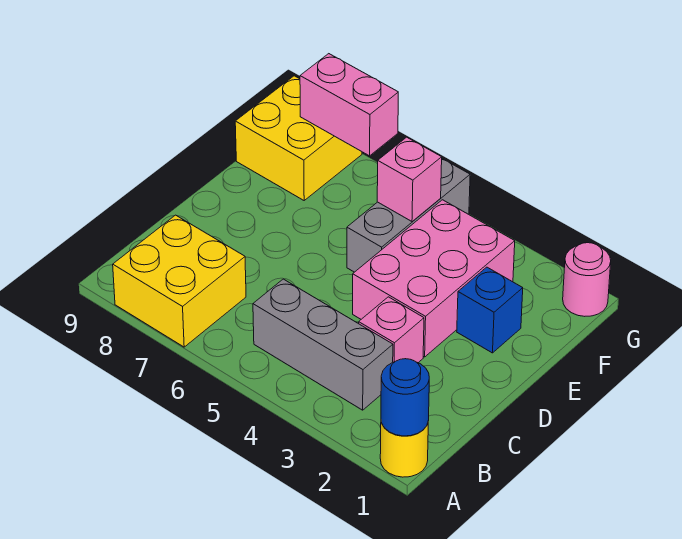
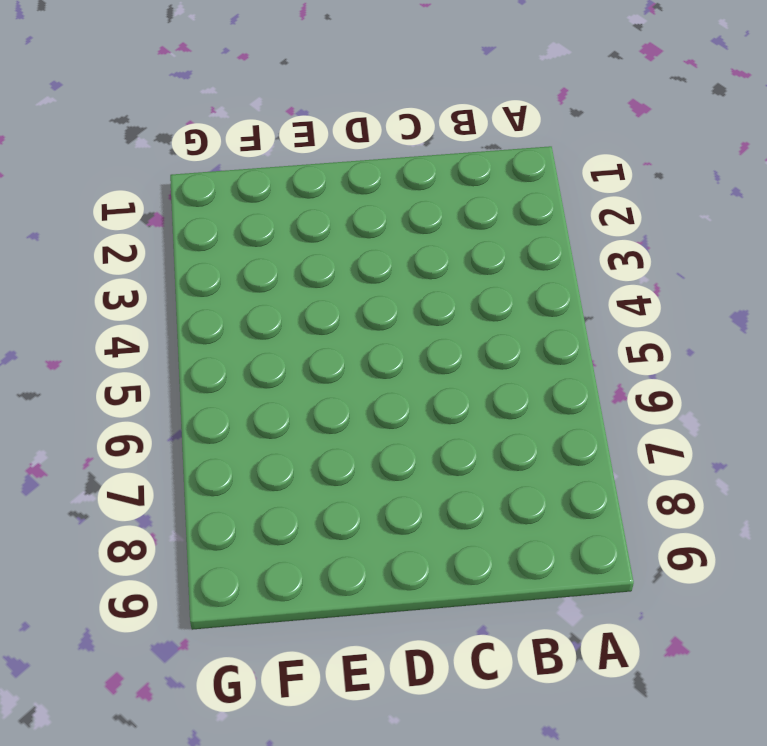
none -> yellow round brick A1 level 1
none -> yellow brick A7:B8 level 1
none -> grey brick B3:B5 level 1

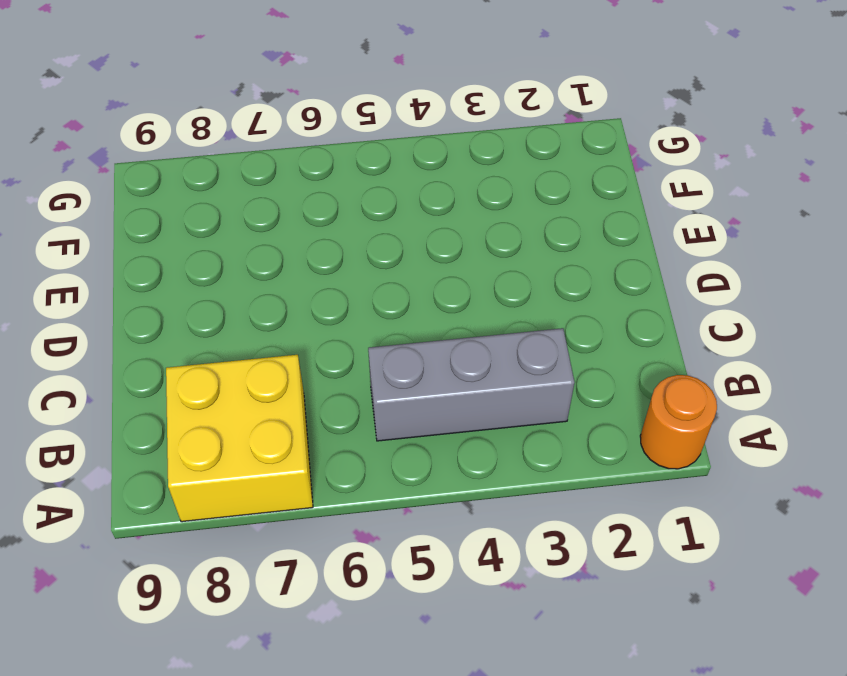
orange round brick A1 level 1 -> yellow round brick A1 level 1
none -> pink brick C3 level 1
none -> pink brick D3:F4 level 1
none -> blue brick E2 level 1

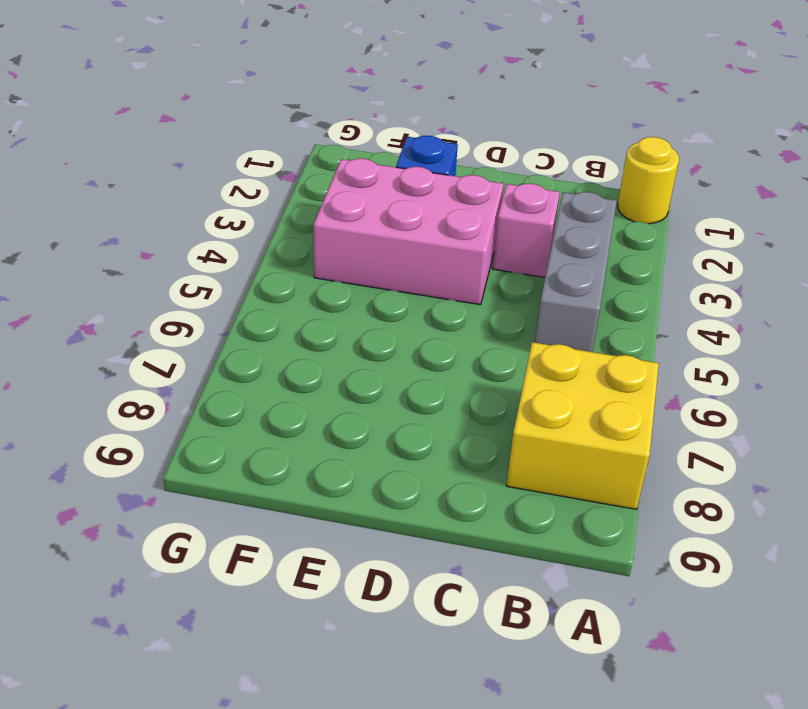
none -> grey brick E5:G5 level 1
none -> yellow brick F8:G9 level 1
none -> pink round brick G1 level 1

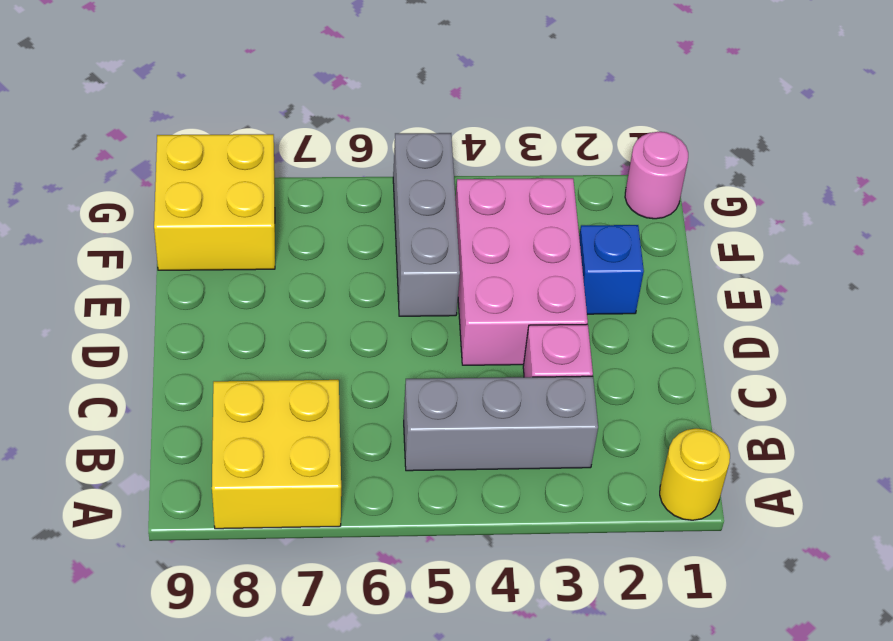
none -> blue round brick A1 level 2
none -> pink brick F5 level 2
none -> pink brick G7:G8 level 2

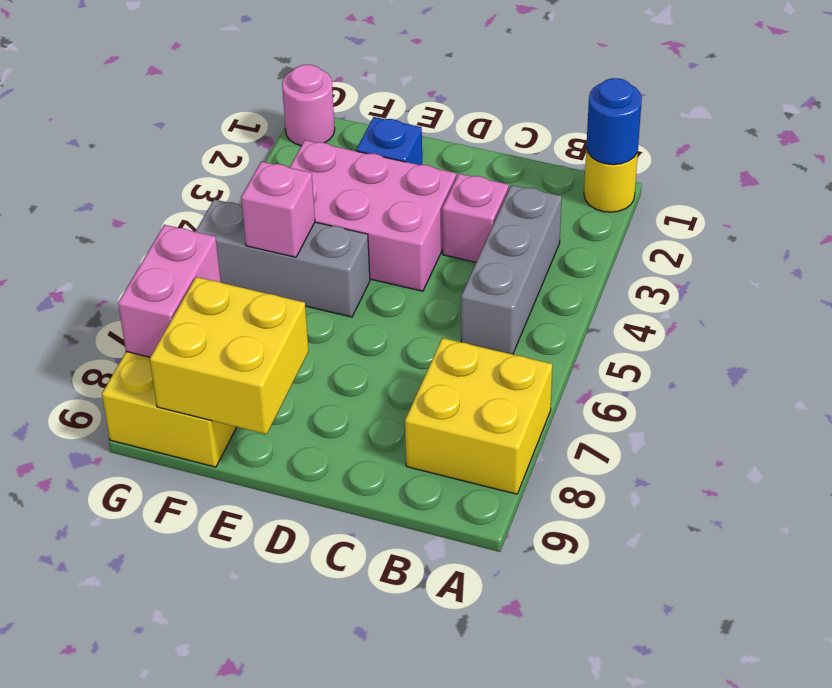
yellow brick E8:F9 level 2 -> none

